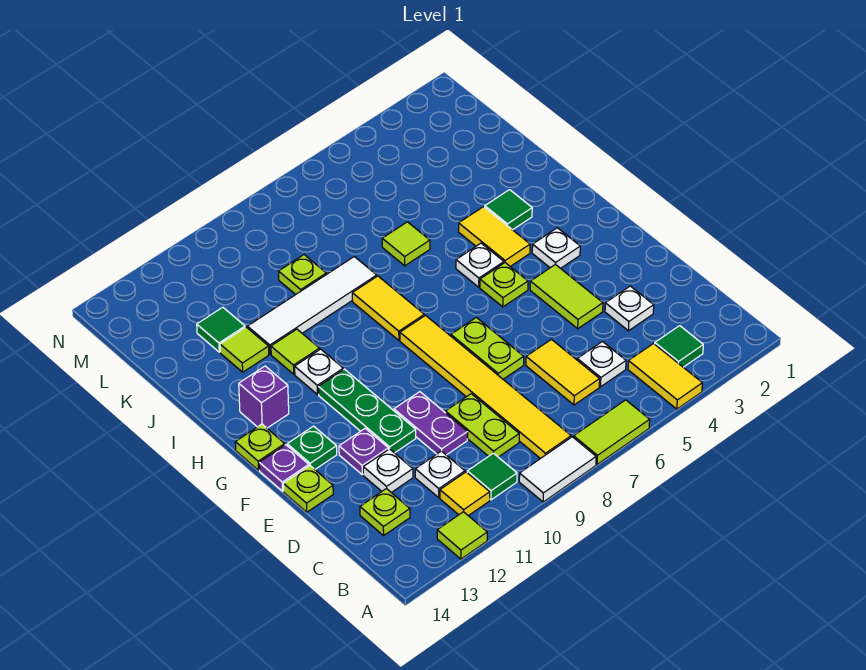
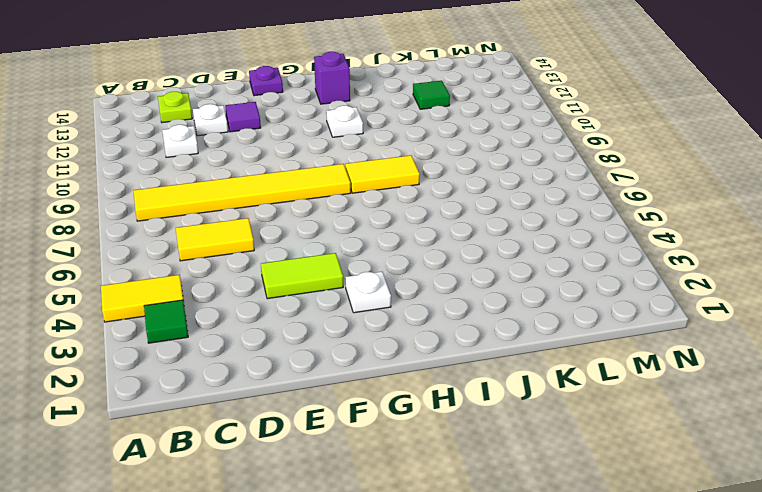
purple tile E12 level 1 -> purple plate E12 level 1
none -> lime tile A6:A7 level 1
none -> white tile A8:A9 level 1
none -> lime tile A12 level 1
none -> green tile B10 level 1

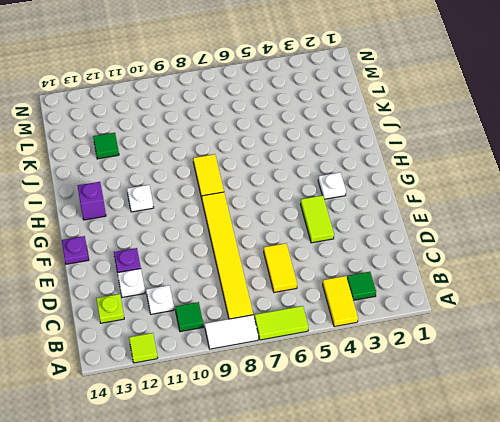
none -> yellow tile B11 level 1
none -> white plate C5 level 1
none -> lime plate C9:D9 level 1
none -> white plate D3 level 1

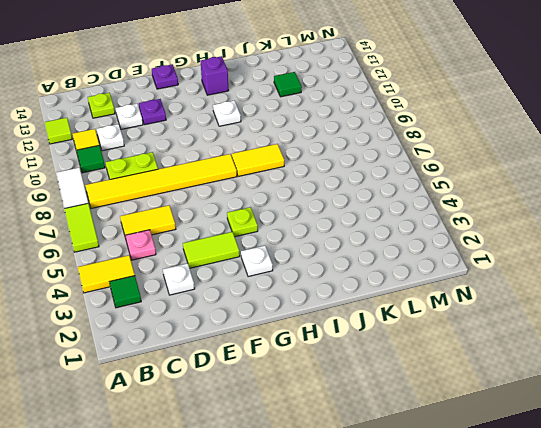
pink plate C5 level 1 -> white plate C5 level 1
none -> purple plate D10:E10 level 1
none -> lime plate E7:F7 level 1
none -> green plate E11:G11 level 1
none -> lime plate E14 level 1

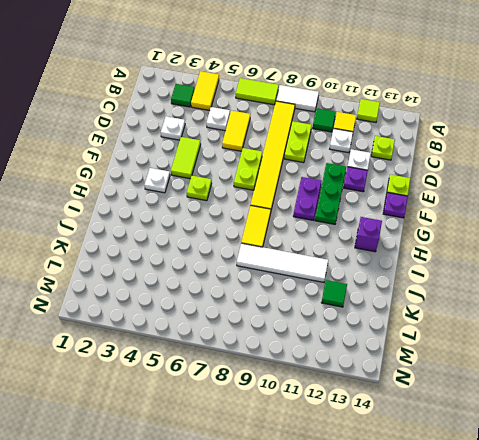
purple plate F10:G10 level 1 -> purple plate D10:E10 level 1
none -> green plate F13 level 1
none -> lime plate G14 level 1
none -> yellow tile H4:I4 level 1
none -> white plate H5 level 1

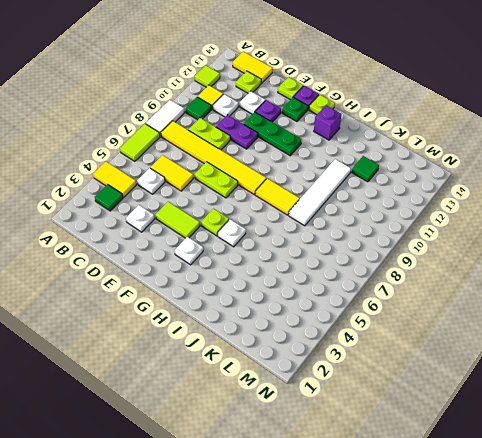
yellow tile B14:C14 level 1 -> yellow tile H4:I4 level 1
none -> white plate H11 level 1
none -> green tile I3 level 1
none -> lime tile I11 level 1
none -> lime tile J6 level 1

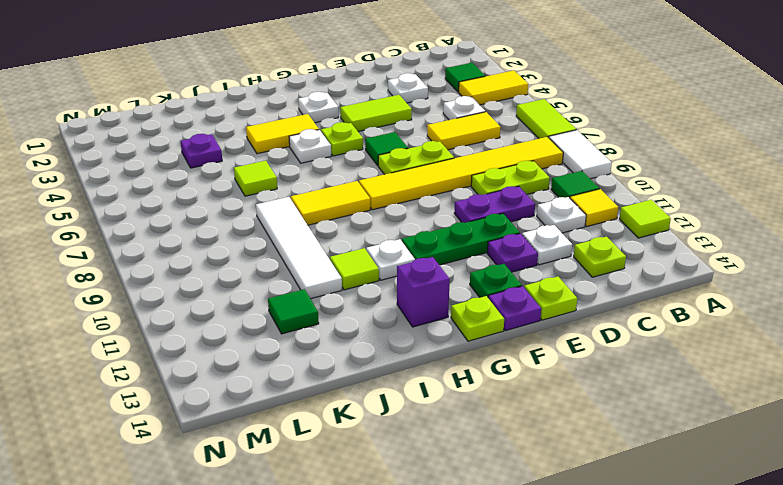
green tile F6 level 1 -> green tile I3 level 1
purple plate K4 level 1 -> none
none -> lime tile J12 level 1
none -> lime plate K9 level 1

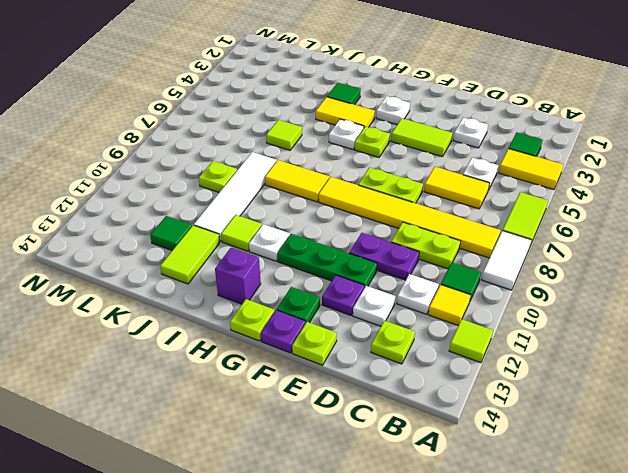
lime tile J12:J13 level 1 -> lime tile J12 level 1

